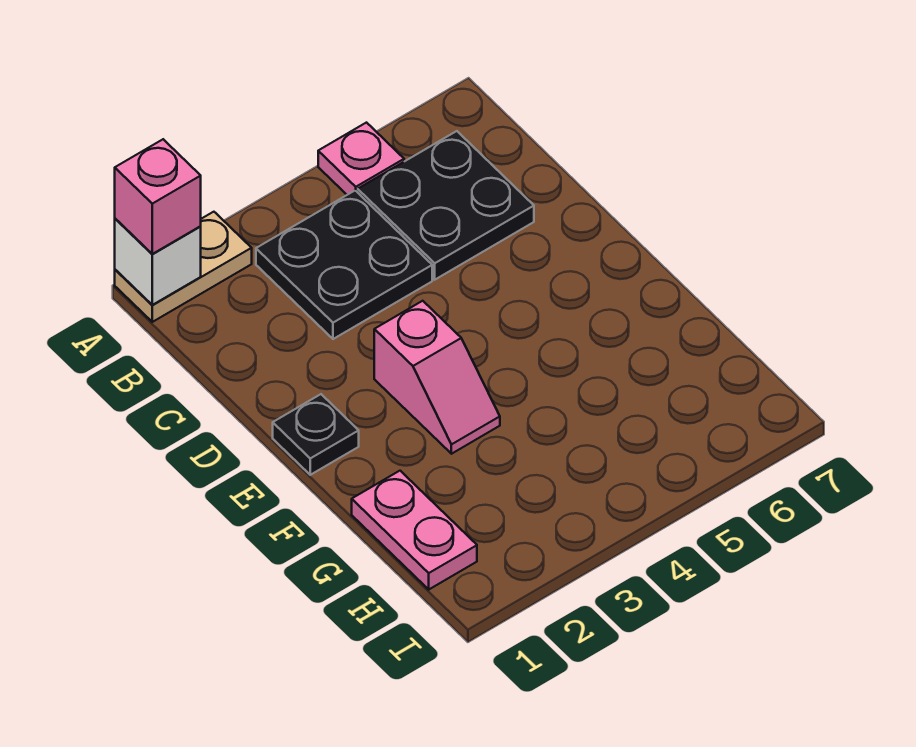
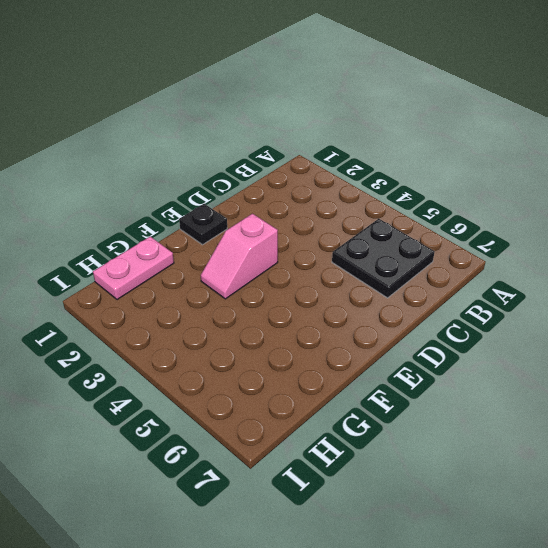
none -> tan plate A1:A2 level 1
none -> pink plate A5 level 1

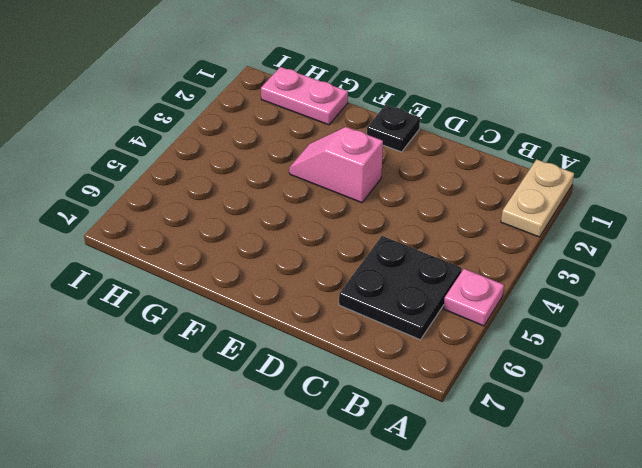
none -> black plate B3:C4 level 1
none -> white brick A1 level 2

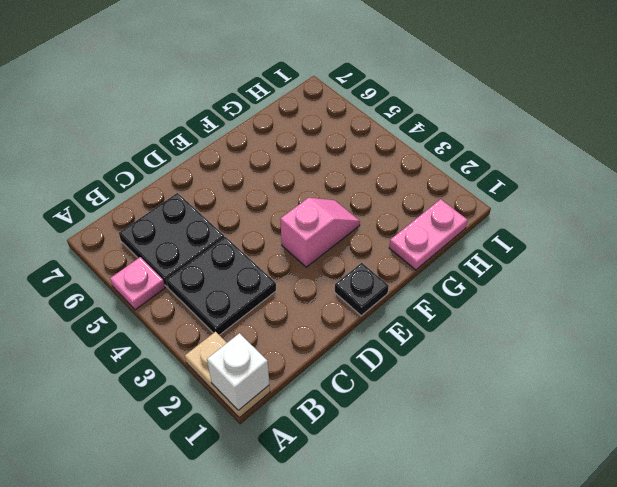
none -> pink brick A1 level 3

